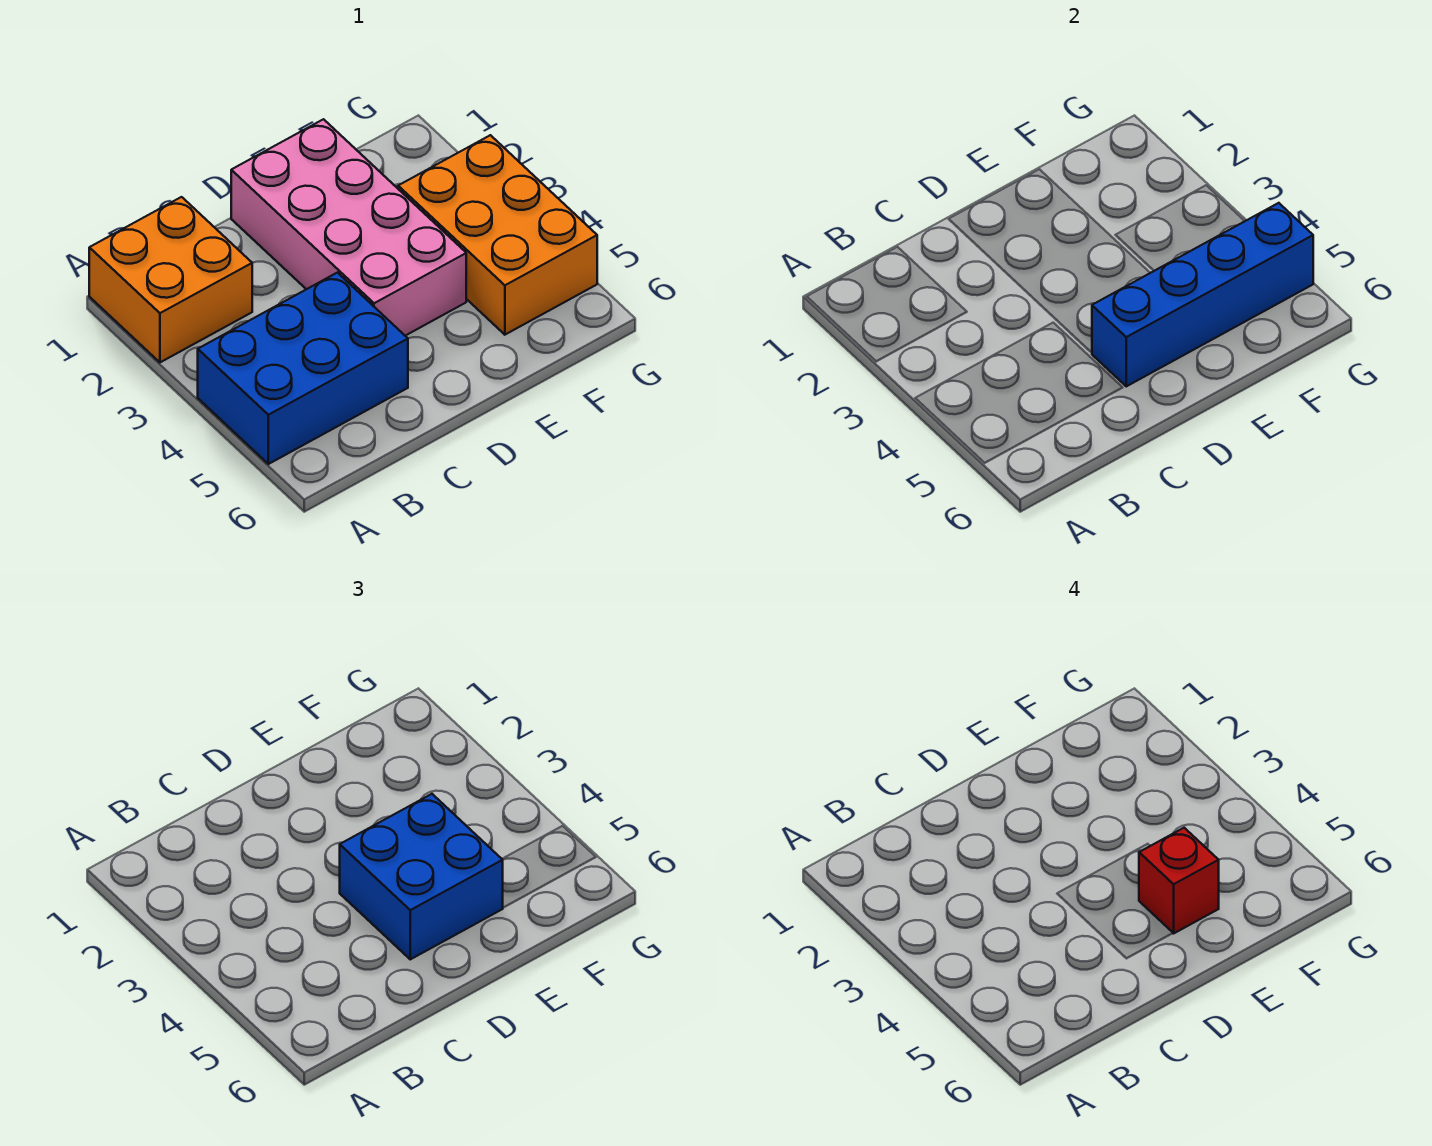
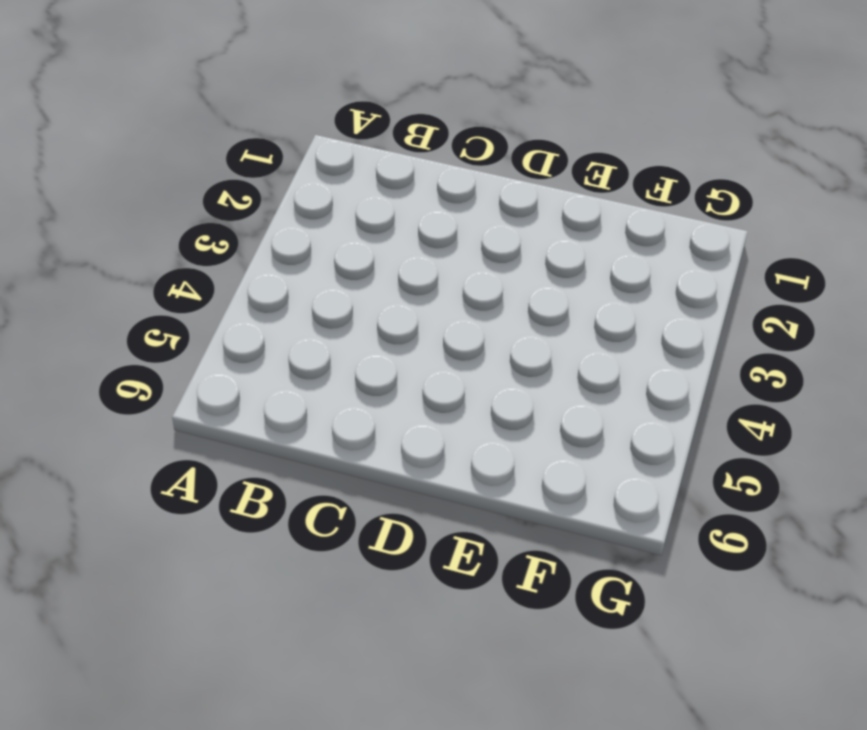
none -> orange brick A1:B2 level 1
none -> blue brick A4:C5 level 1

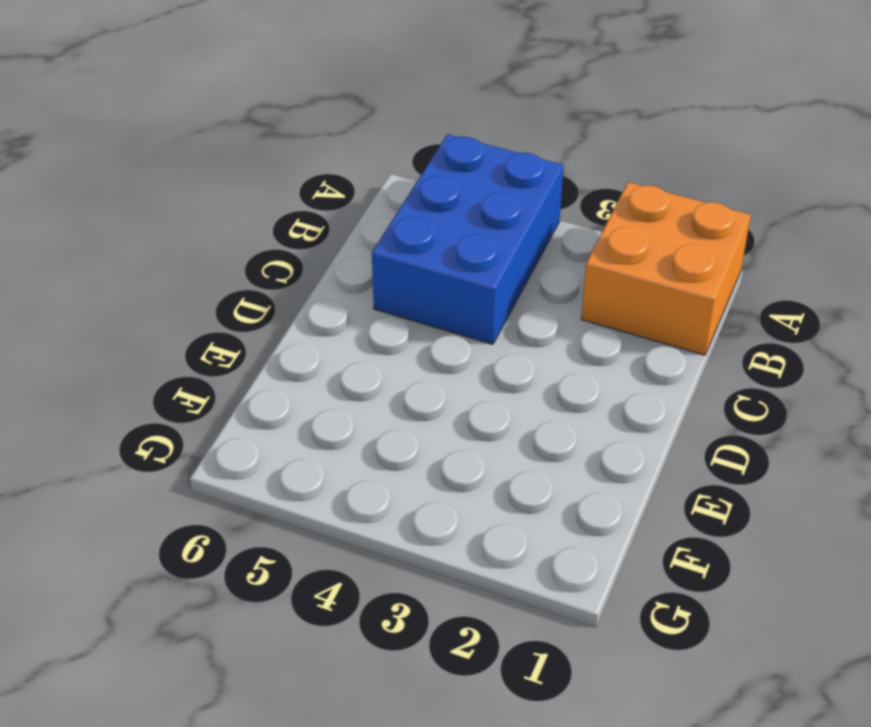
none -> pink brick D1:E4 level 1
none -> orange brick F3:G5 level 1

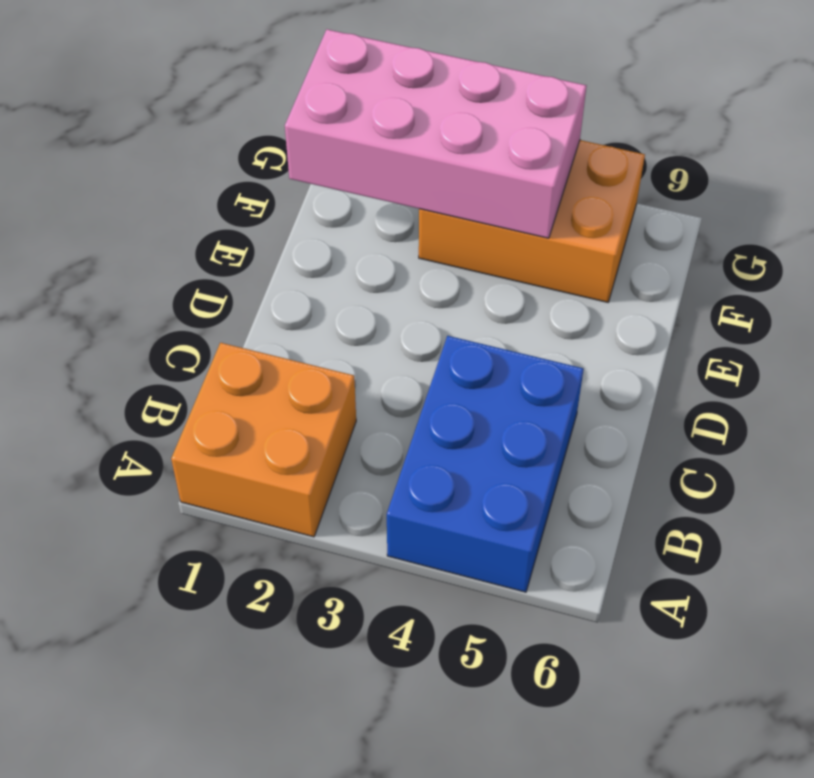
pink brick F1:G4 level 2 -> pink brick D1:E4 level 1
none -> blue brick D5:G5 level 2
none -> blue brick D4:E5 level 3

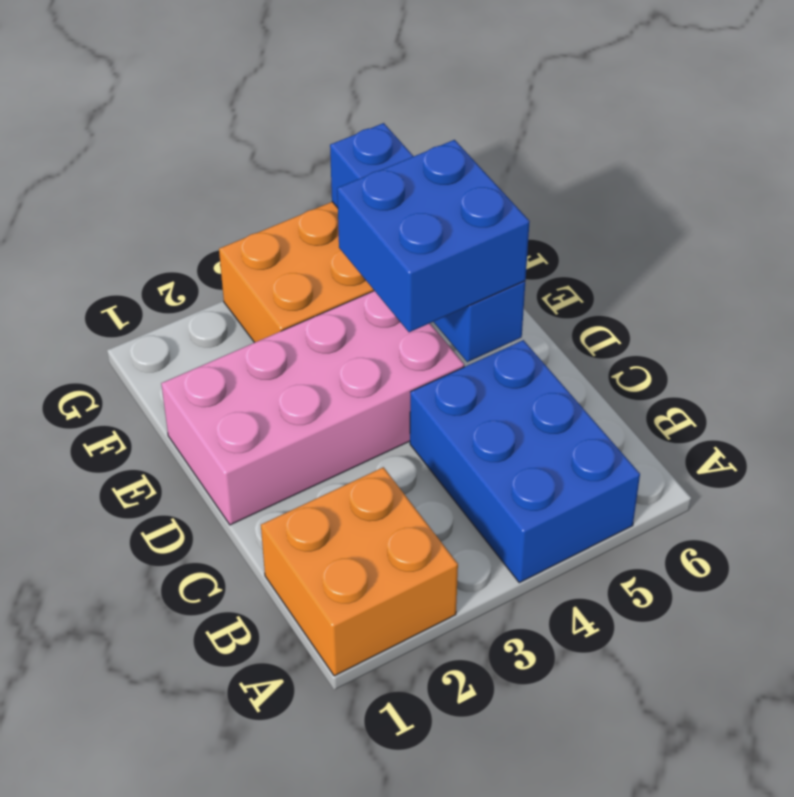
none -> red brick E5 level 4

